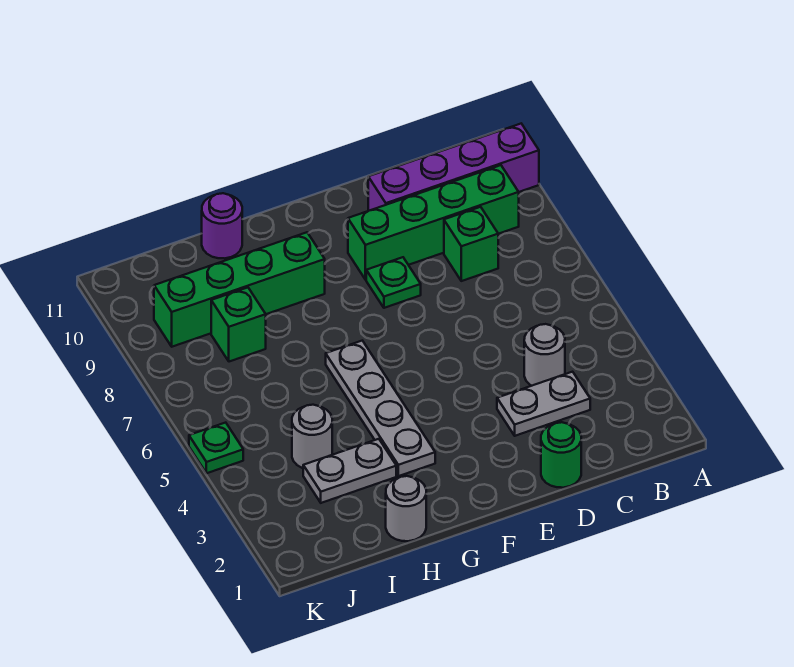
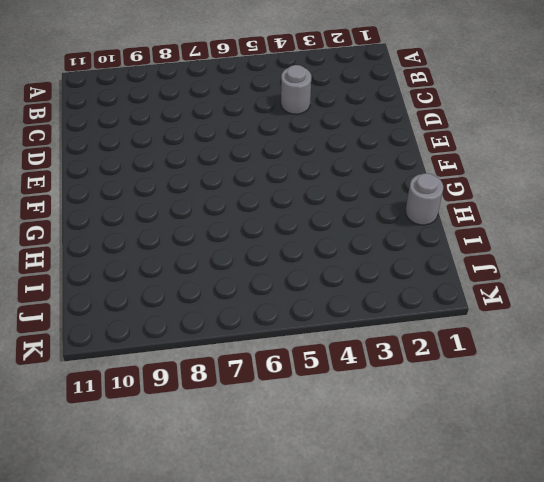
none -> purple brick A10:D10 level 1
none -> green brick B9:E9 level 1
none -> grey plate C3:D3 level 1

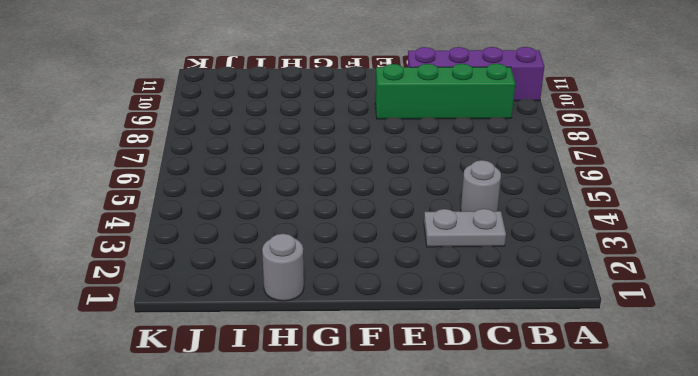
none -> green brick C8 level 1
none -> green round brick D1 level 1
none -> green plate E8 level 1

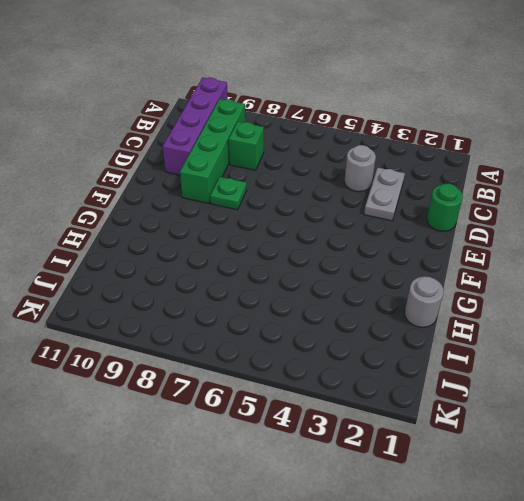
none -> grey plate G3:G6 level 1
none -> green brick G9:J9 level 1
none -> grey plate H3:I3 level 1

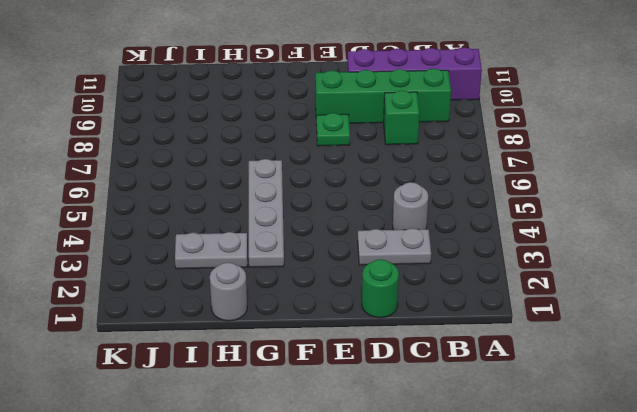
none -> green brick G9:J9 level 1
none -> purple round brick H11 level 1
none -> grey round brick I4 level 1

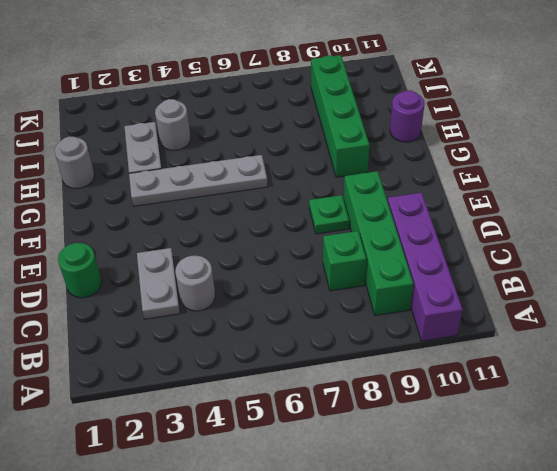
none -> green brick I8 level 1
none -> green plate K5 level 1

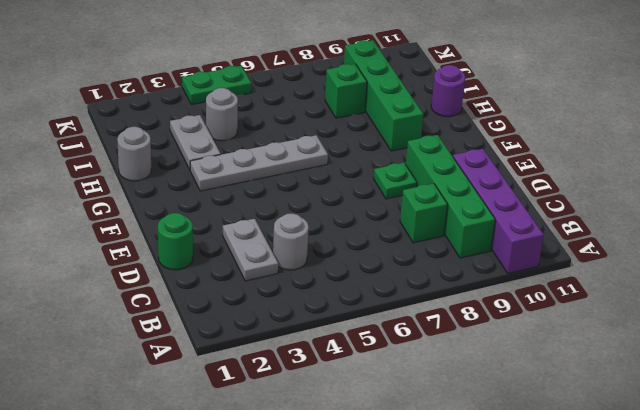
green plate K4:K5 level 1 -> green plate K5 level 1

